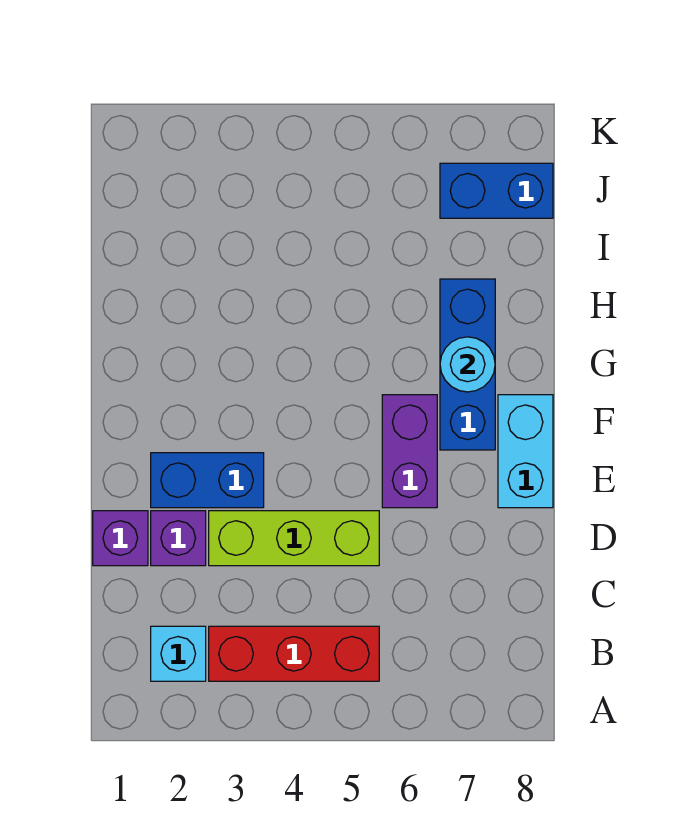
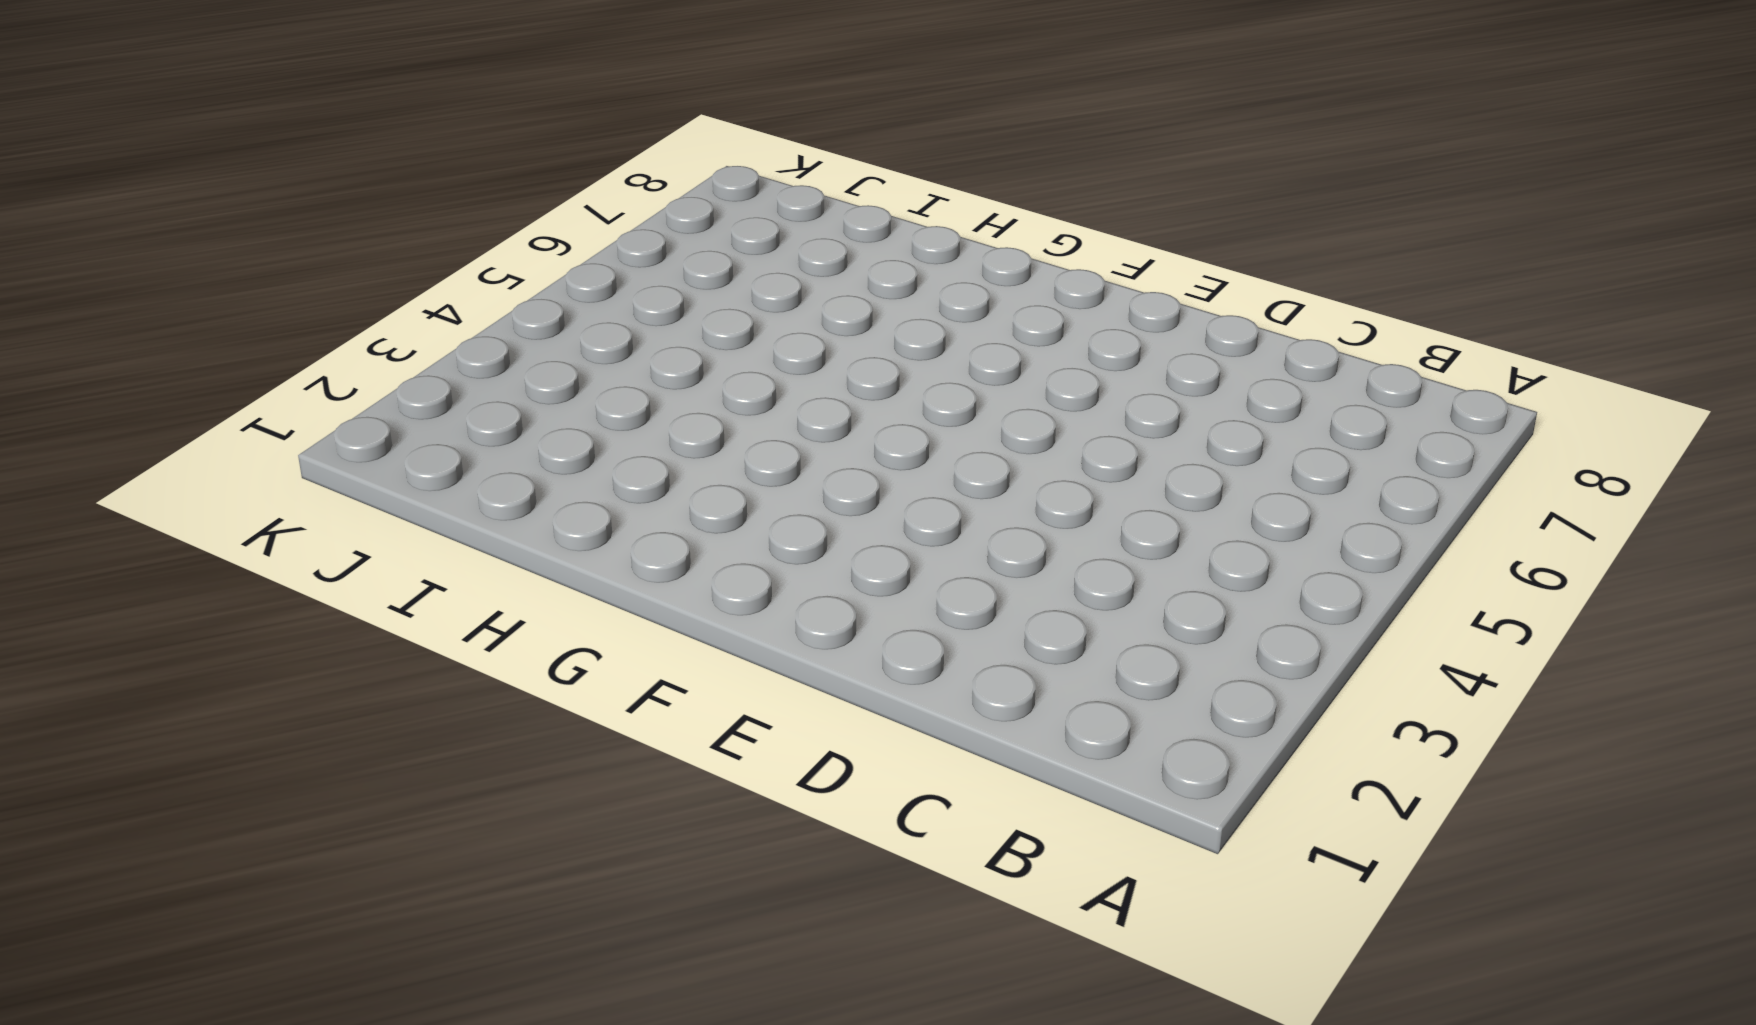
none -> cyan brick B2 level 1
none -> red brick B3:B5 level 1

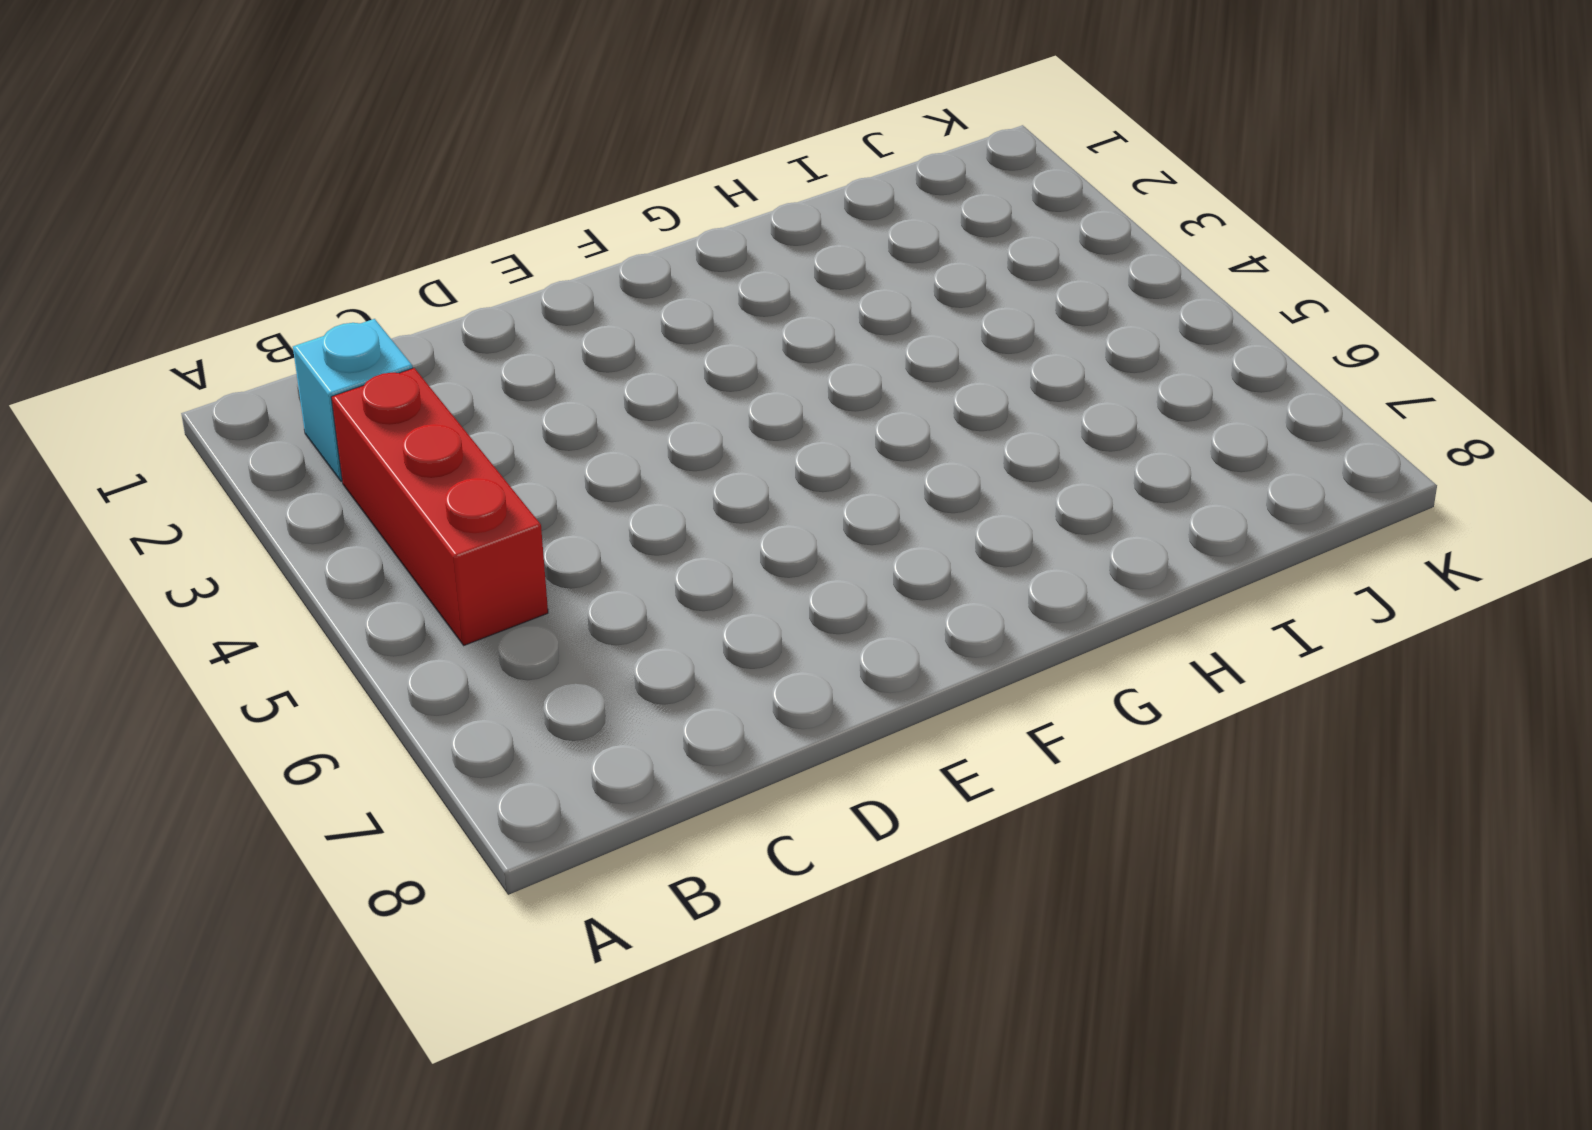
none -> purple brick D1 level 1
none -> purple brick D2 level 1

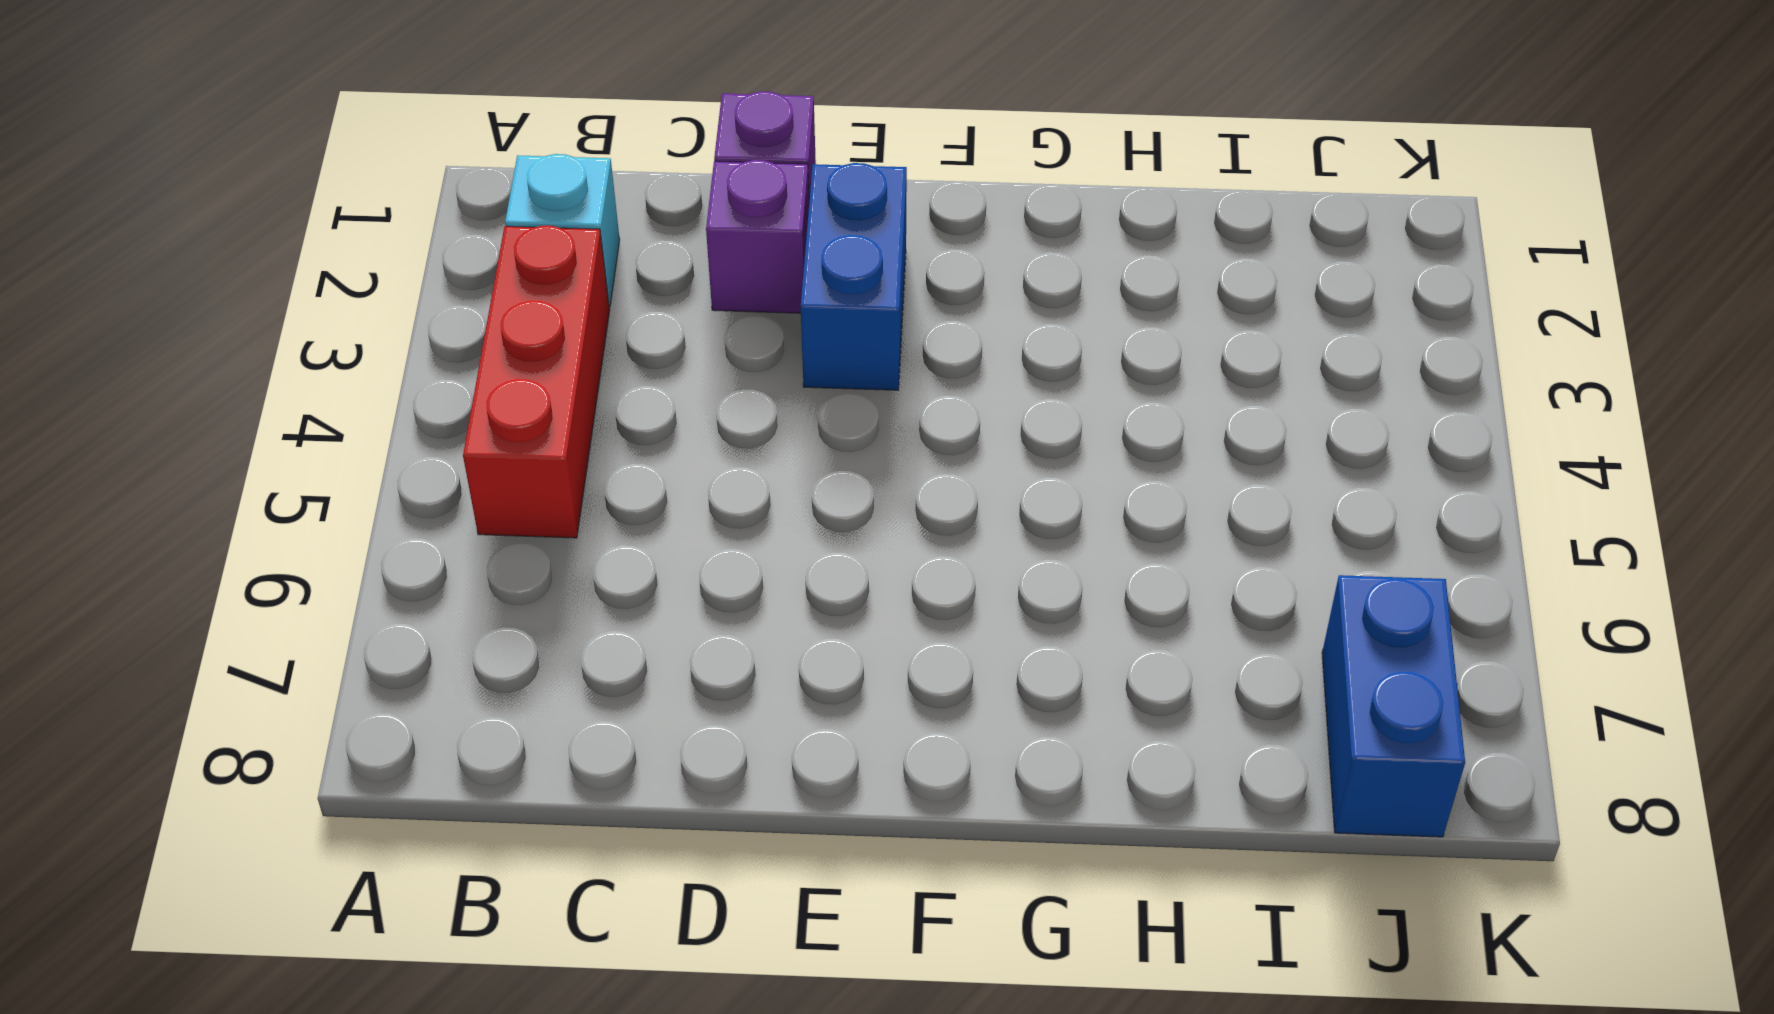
none -> lime brick D3:D5 level 1
none -> purple brick E6:F6 level 1

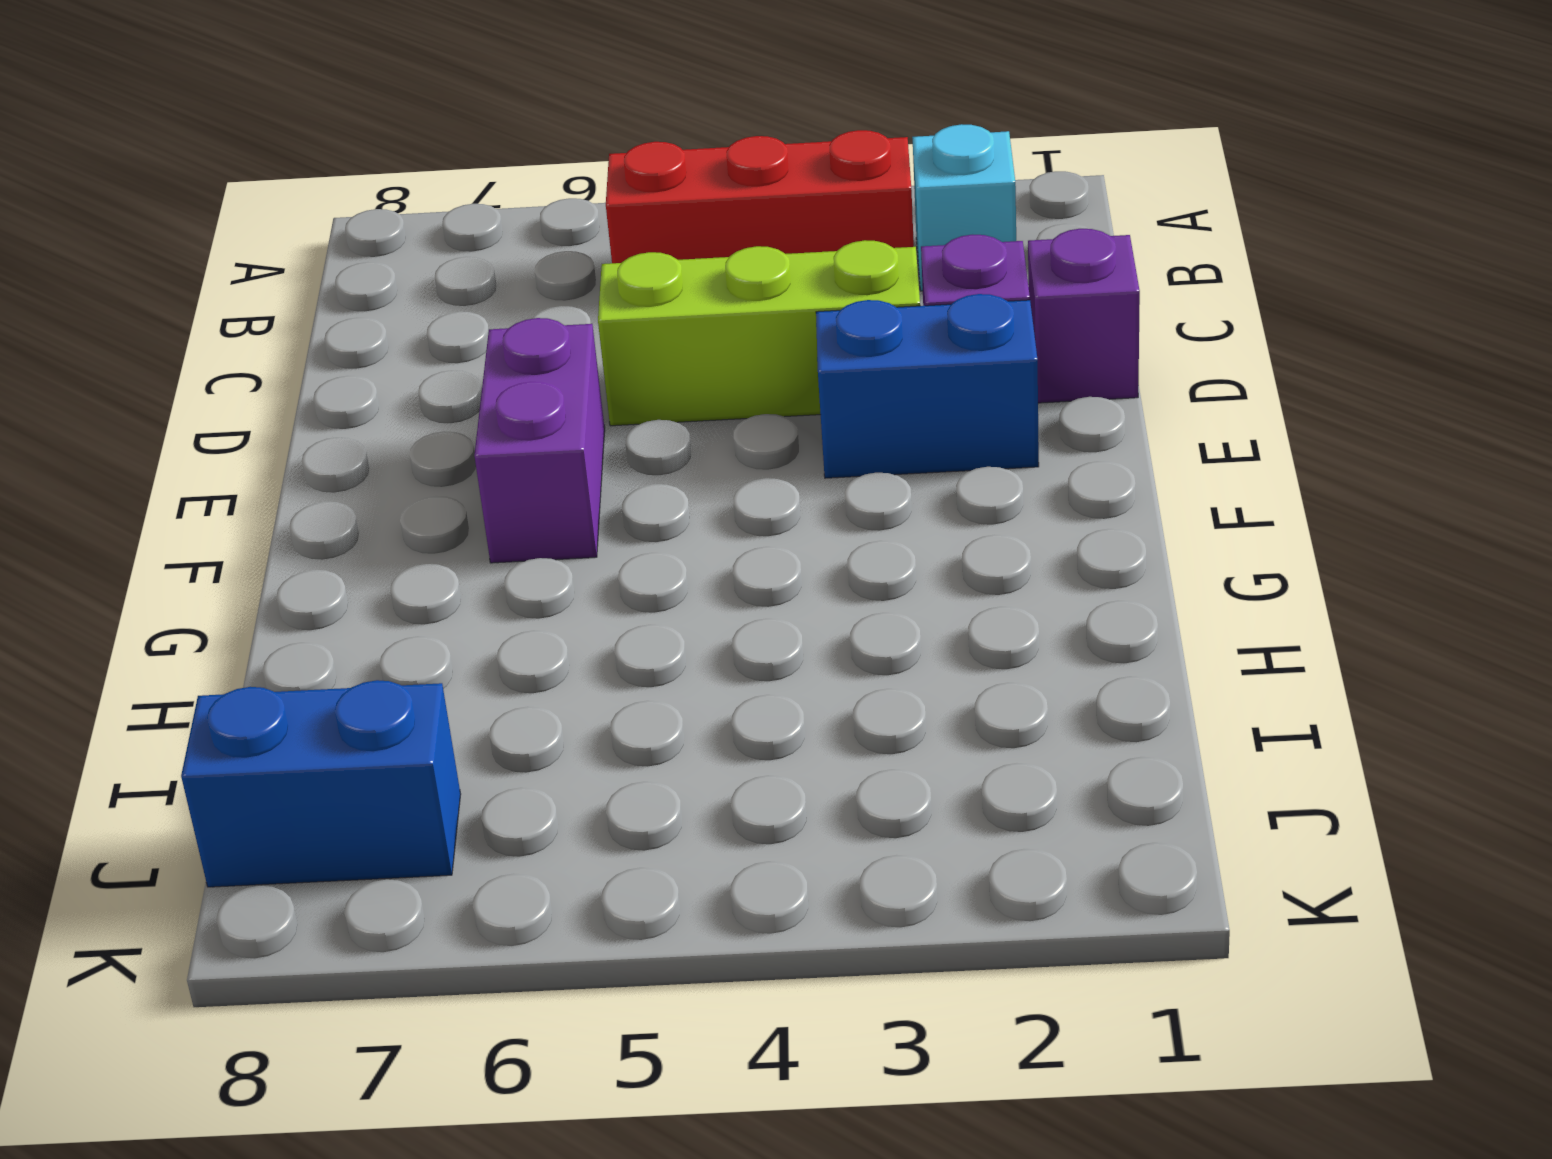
none -> cyan brick E8:F8 level 1
none -> blue brick F7:H7 level 1

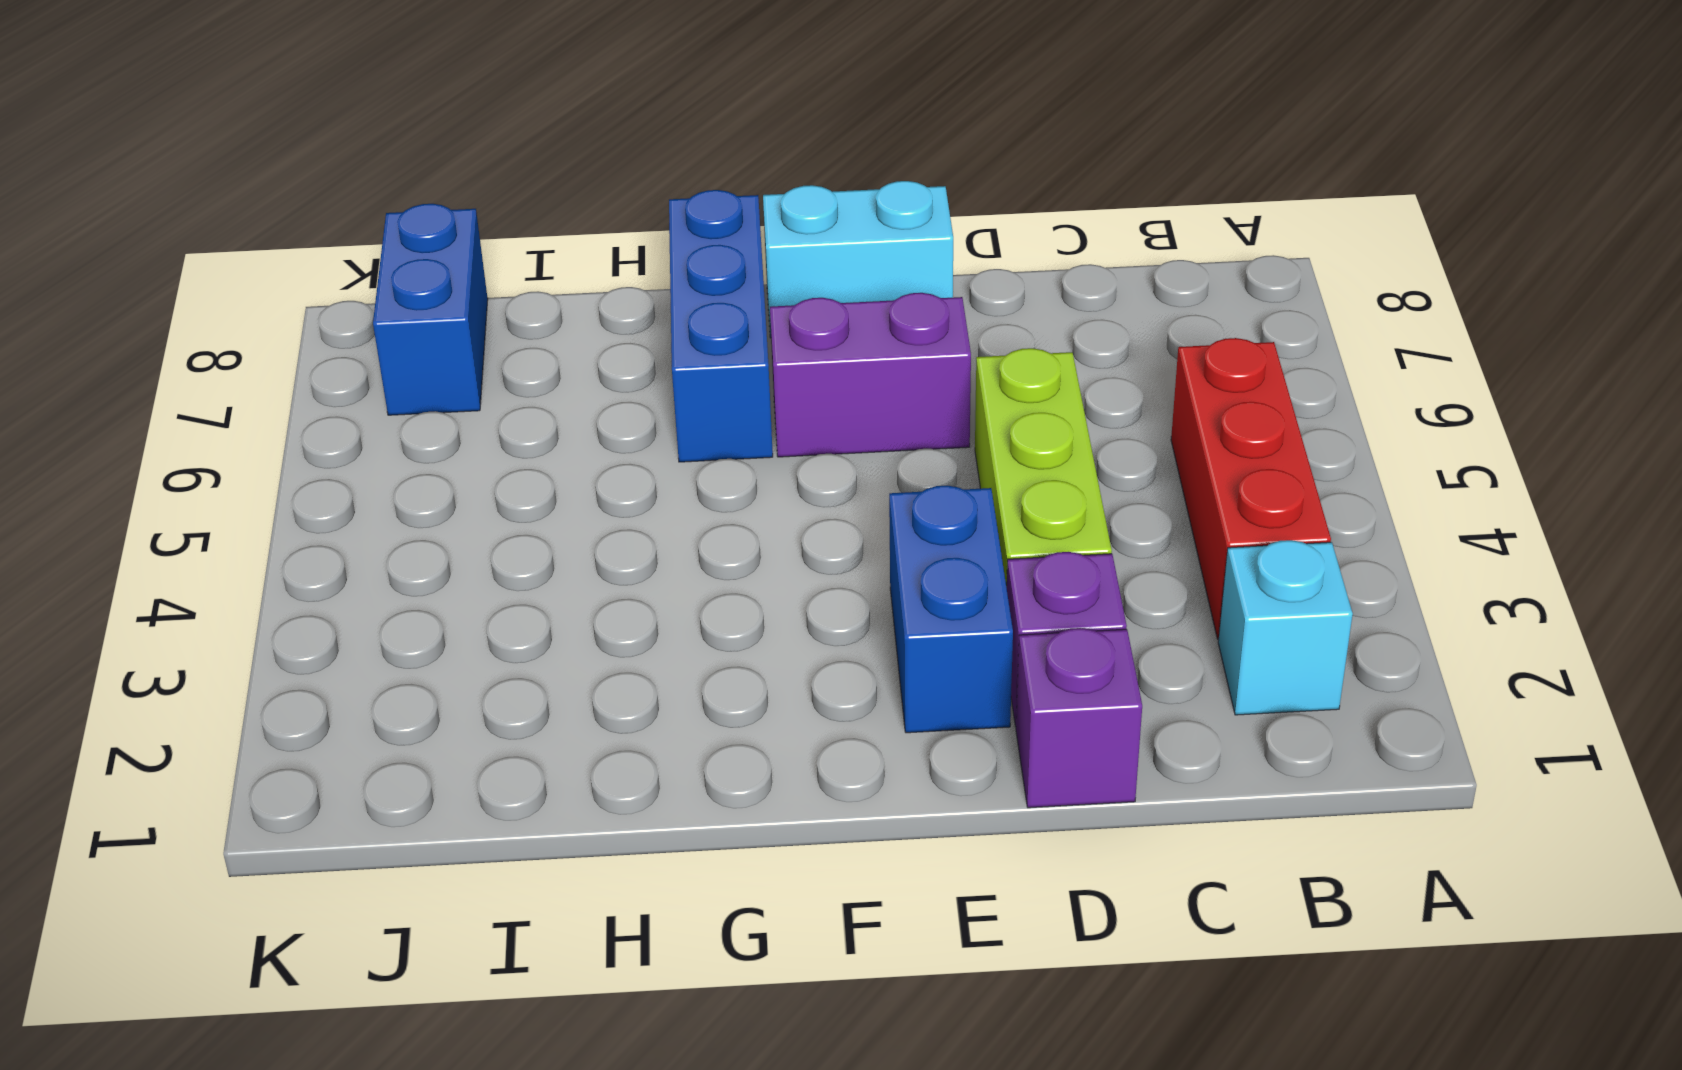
blue brick G6:G8 level 1 -> blue brick F7:H7 level 1
none -> cyan round brick G7 level 2

